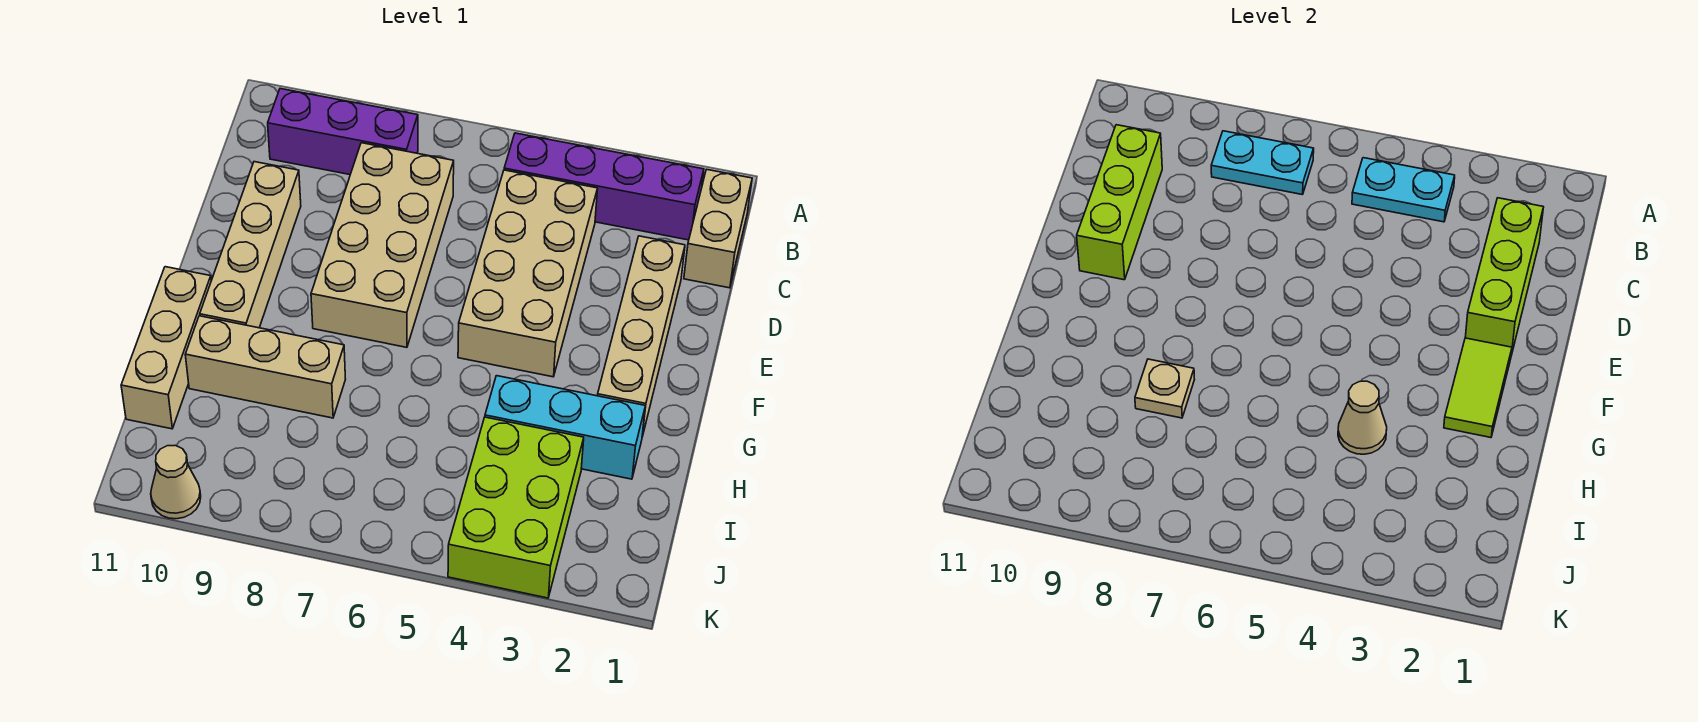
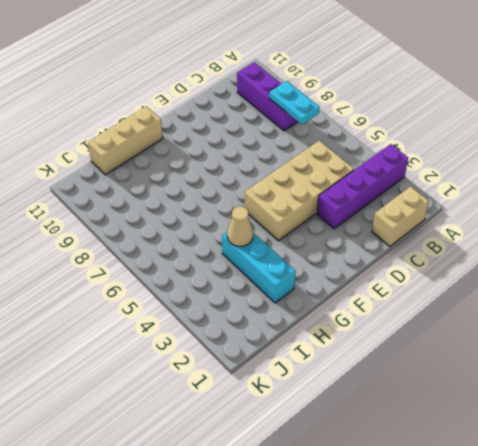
purple brick A3:D3 level 1 -> purple brick B2:B5 level 1
none -> tan brick C7:F8 level 1
none -> tan brick D2:G2 level 1
none -> tan brick D10:G10 level 1

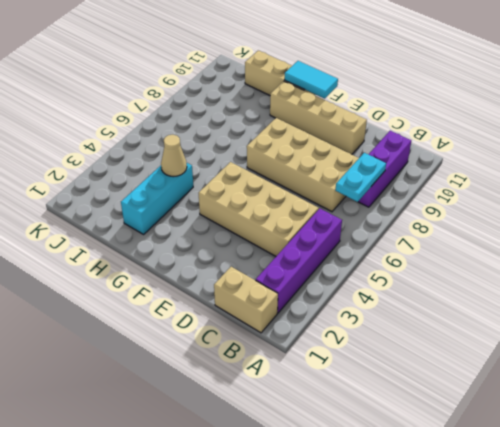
cyan tile F11:G11 level 2 -> none
none -> tan brick D2:G2 level 1
none -> tan brick H8:H10 level 1
none -> lime brick I3:K4 level 1

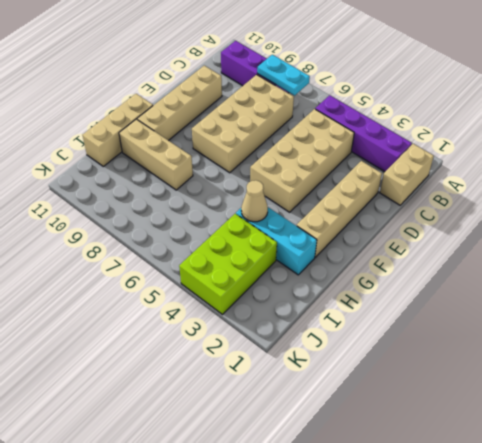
none -> tan cone K10 level 1
none -> cyan plate B4:B5 level 2
none -> lime brick C2:E2 level 2

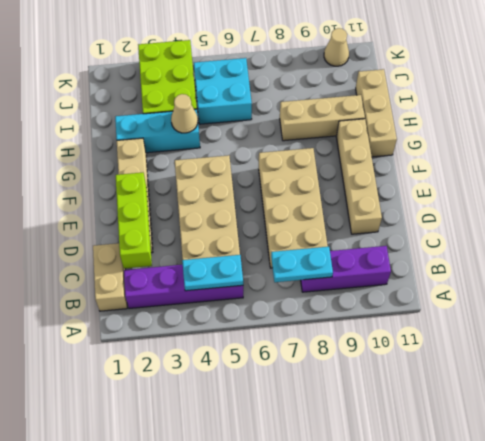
cyan brick I5:J6 level 1 -> none
none -> lime brick C10:E10 level 2
none -> lime tile F2:G2 level 2
none -> tan plate H8 level 2

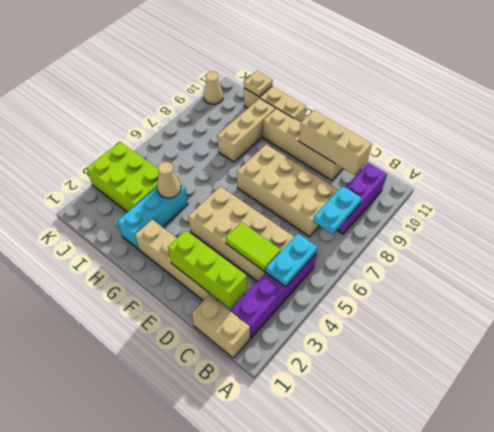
lime tile C4:D4 level 2 -> lime tile F2:G2 level 2
tan brick C10:E10 level 2 -> lime brick C10:E10 level 2
tan plate I11 level 2 -> tan plate H8 level 2

